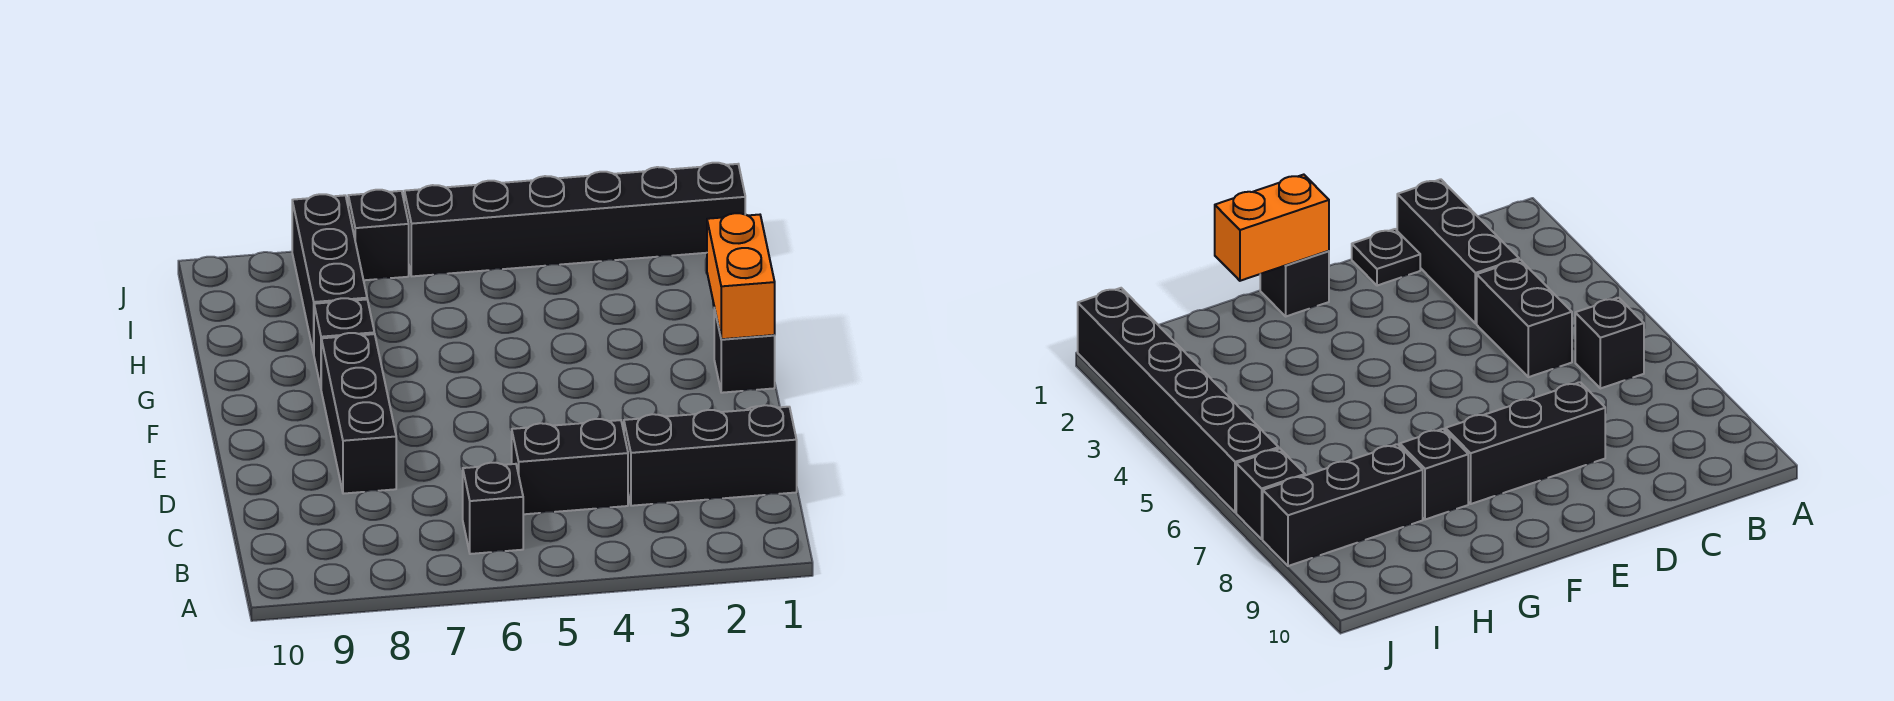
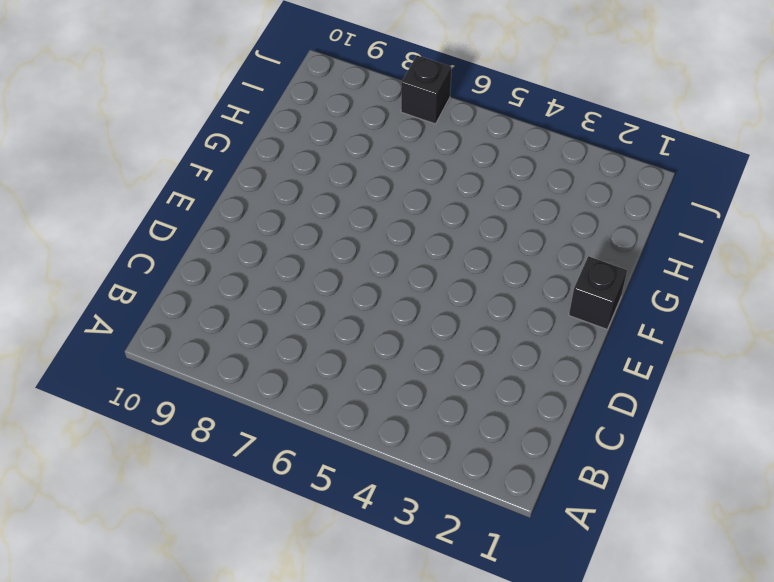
none -> black brick B6 level 1
none -> black brick C1:C3 level 1

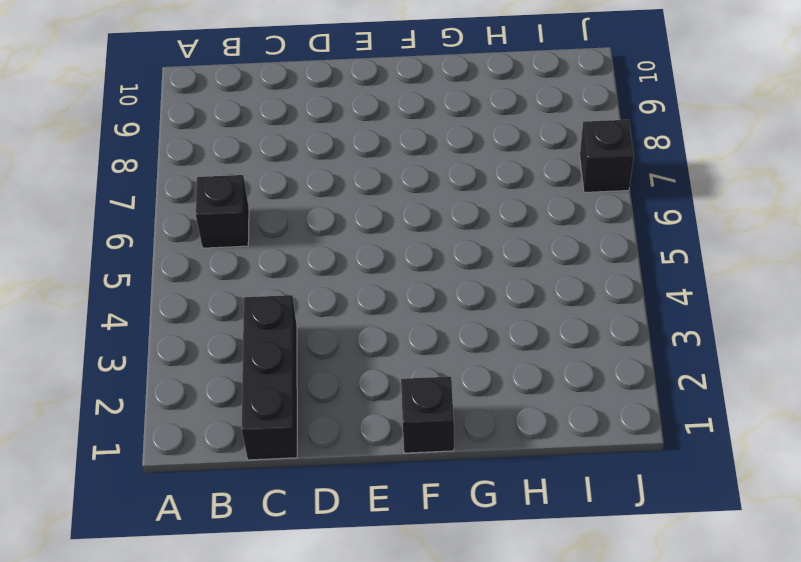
none -> black brick C4:C5 level 1
none -> black plate D1 level 1

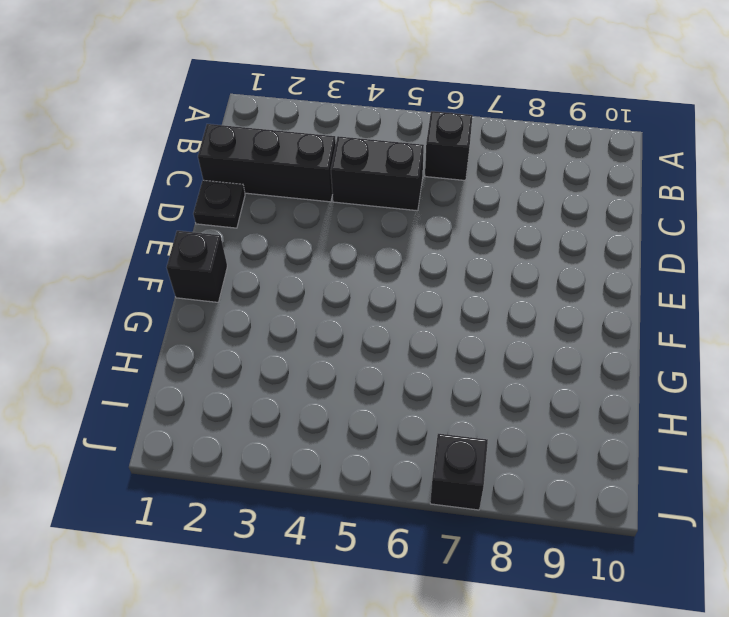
none -> black brick D8:F8 level 1
none -> black brick G8 level 1

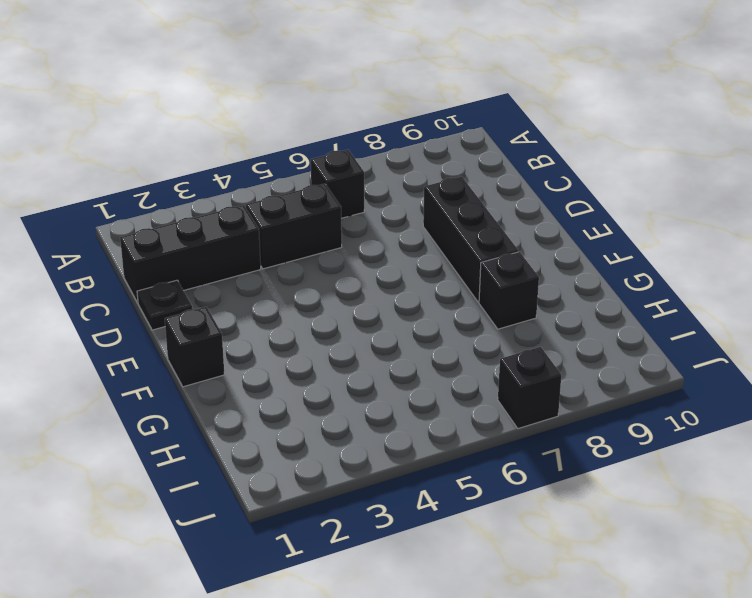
none -> black brick H8:J8 level 1
none -> black brick J1:J6 level 1

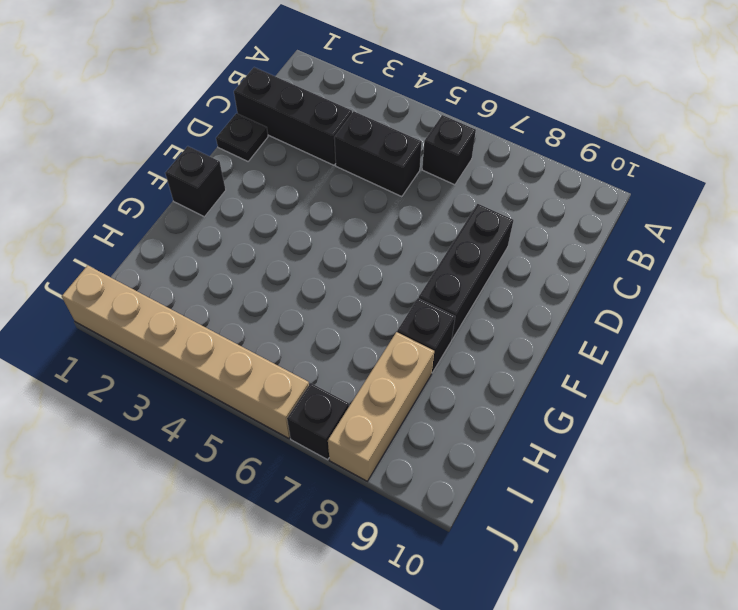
tan brick H8:J8 level 1 -> black brick H8:J8 level 1
tan brick J1:J6 level 1 -> black brick J1:J6 level 1
none -> orange brick F1:G1 level 2

